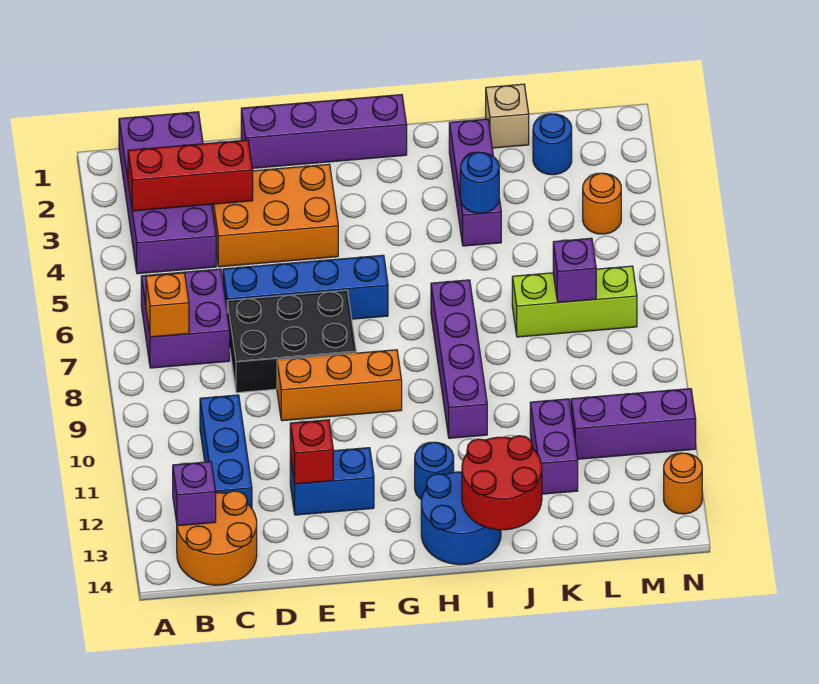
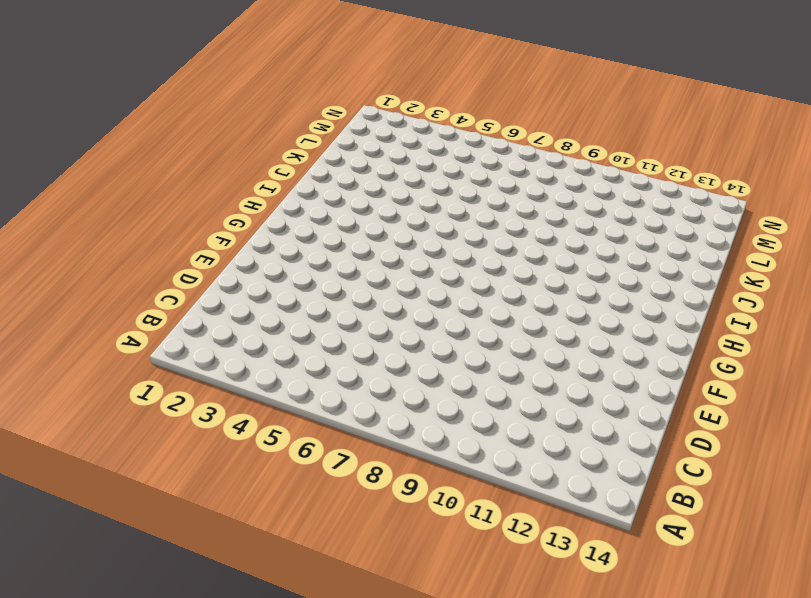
none -> purple brick B1:C4 level 1
none -> purple brick B6:C7 level 1
none -> orange round brick B13:C14 level 1

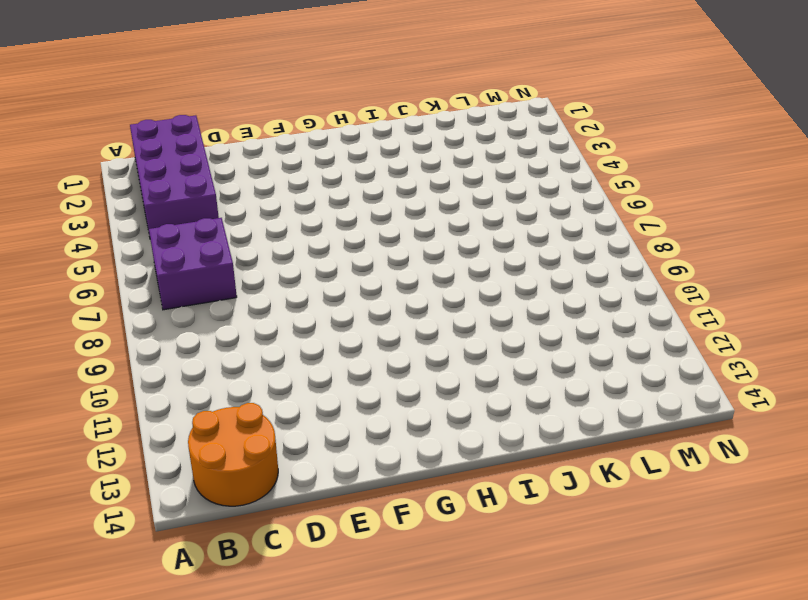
none -> blue brick C10:C12 level 1
none -> orange brick D3:F4 level 1
none -> blue brick D6:G6 level 1

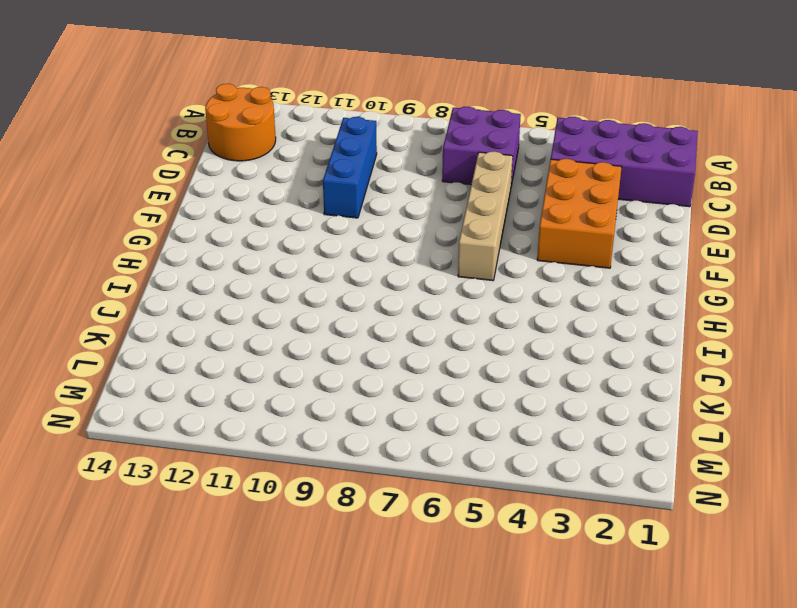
blue brick C10:E10 level 1 -> blue brick C10:C12 level 1
tan brick D6:G6 level 1 -> blue brick D6:G6 level 1
none -> black brick D7:F8 level 1
none -> purple brick E1:H1 level 1
none -> orange brick E9:G9 level 1

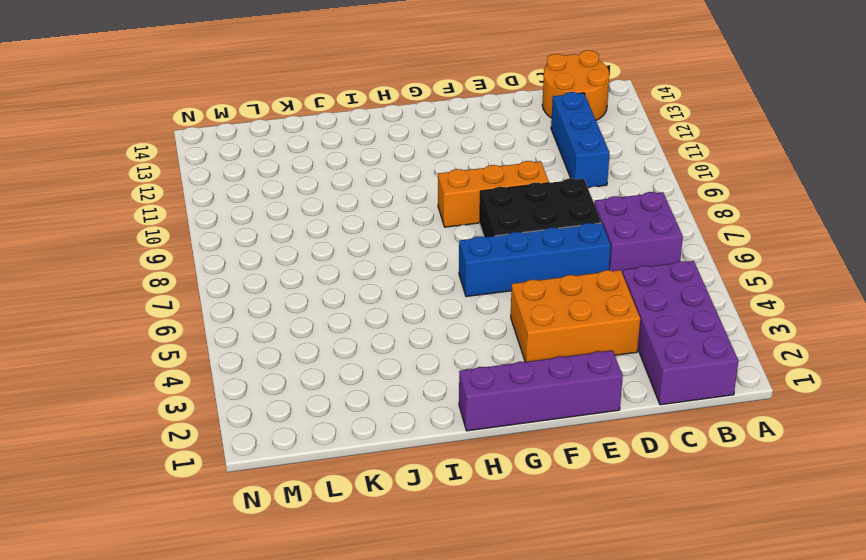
none -> blue brick E12:F12 level 1
none -> blue round brick H12 level 1
none -> blue round brick H13:I14 level 1

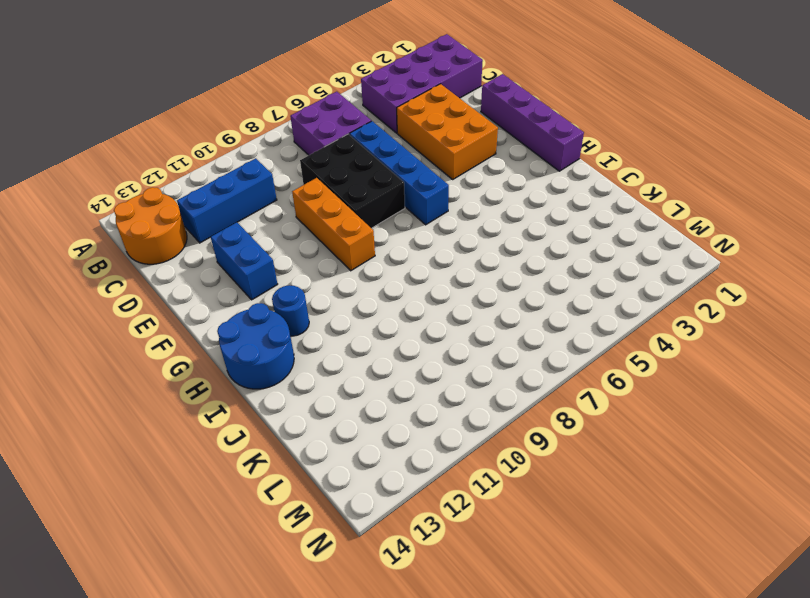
none -> purple brick I7:I10 level 1
none -> purple brick J2:J4 level 1
none -> tan brick K1 level 1

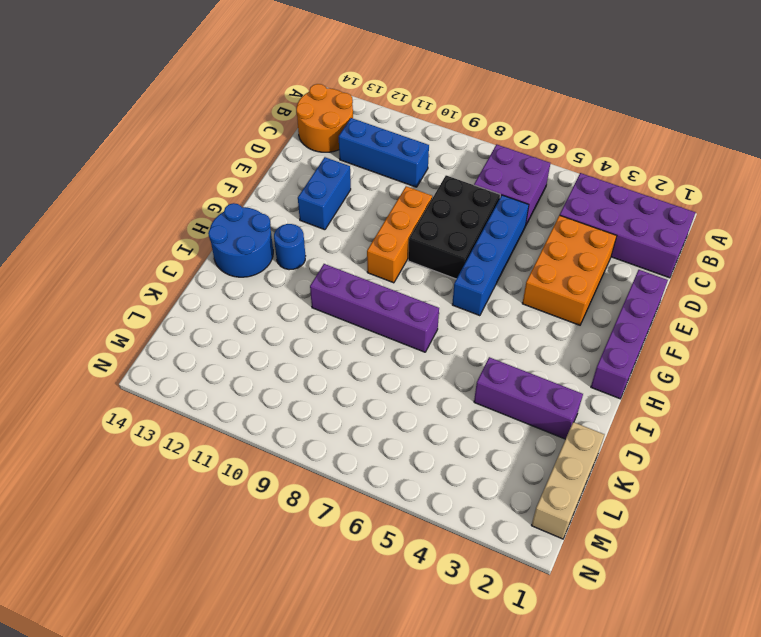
tan brick K1:M1 level 1 -> tan brick K1 level 1
none -> lime brick K7:M7 level 1
none -> purple brick K11:K12 level 1
none -> blue round brick L2 level 1

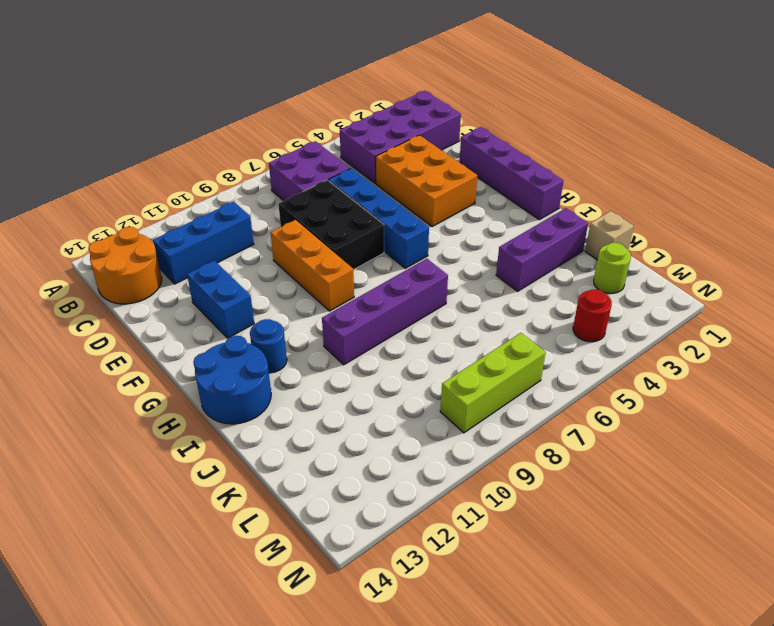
lime round brick L2 level 1 -> blue round brick L2 level 1
red round brick M4 level 1 -> orange round brick M4 level 1
lime brick M7:M9 level 1 -> lime brick K7:M7 level 1
none -> purple brick K11:K12 level 1
none -> purple brick L11:N11 level 1
none -> orange round brick N13 level 1

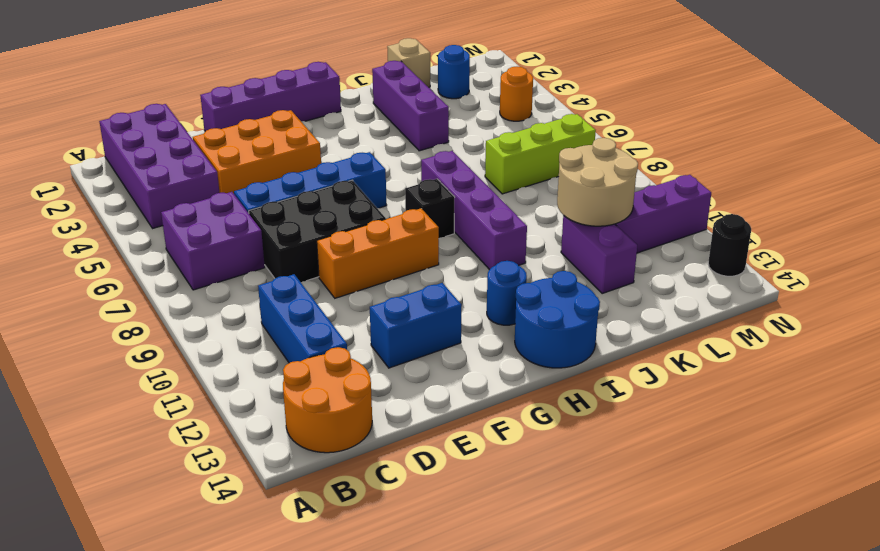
black brick H8 level 1 -> none
tan round brick K10:L11 level 2 -> none
black round brick N13 level 1 -> orange round brick N13 level 1
none -> red brick B3:D3 level 2
none -> orange brick B7 level 2
none -> purple brick B13 level 2

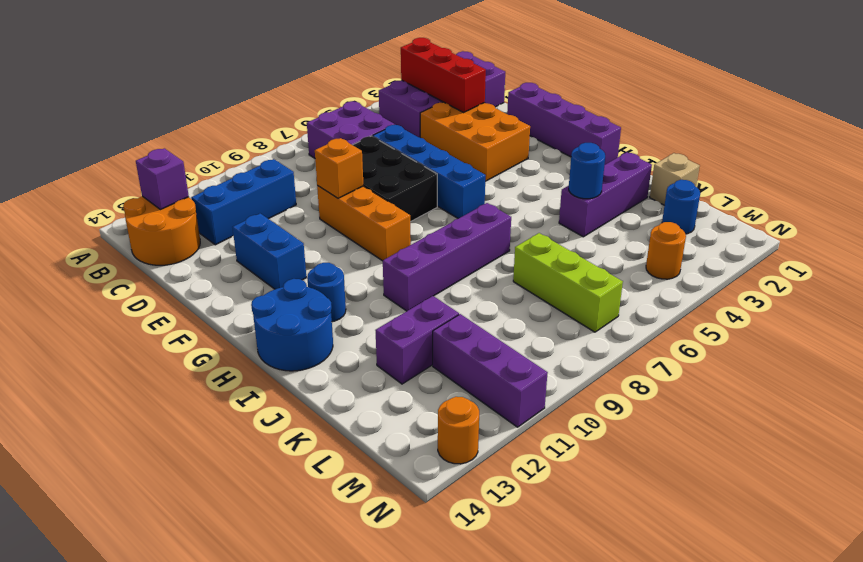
orange brick E9 level 2 -> orange brick B7 level 2
none -> red brick E12 level 2
none -> red round brick I13:J14 level 2
none -> purple brick L7 level 2

